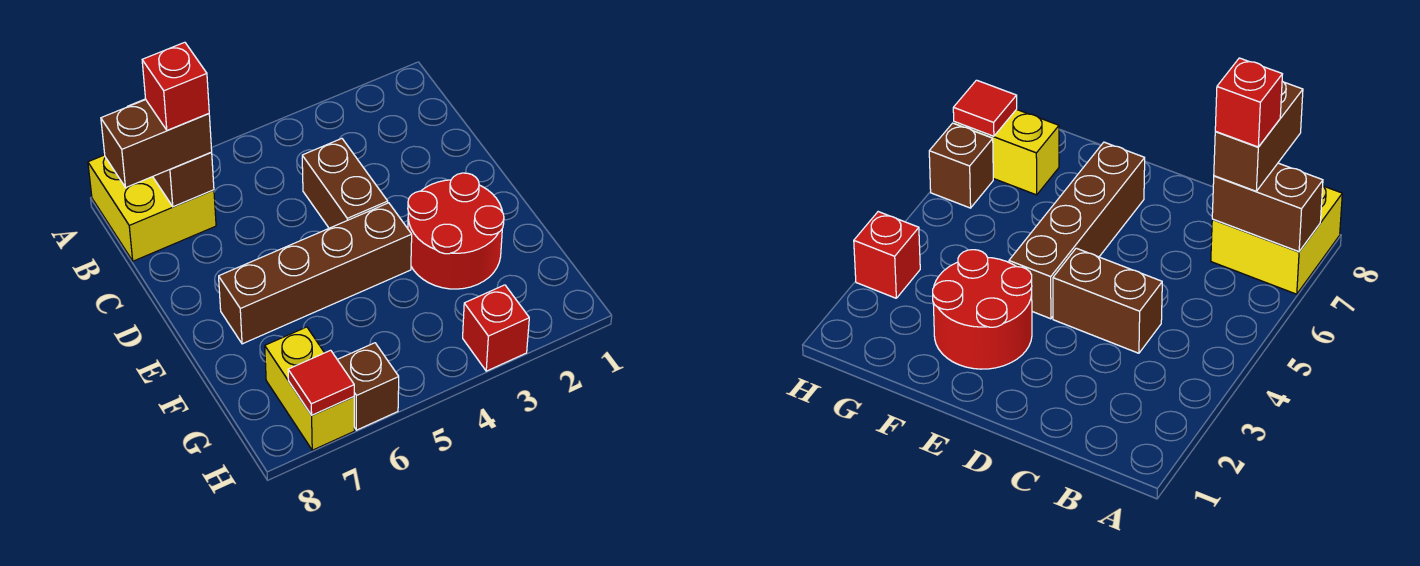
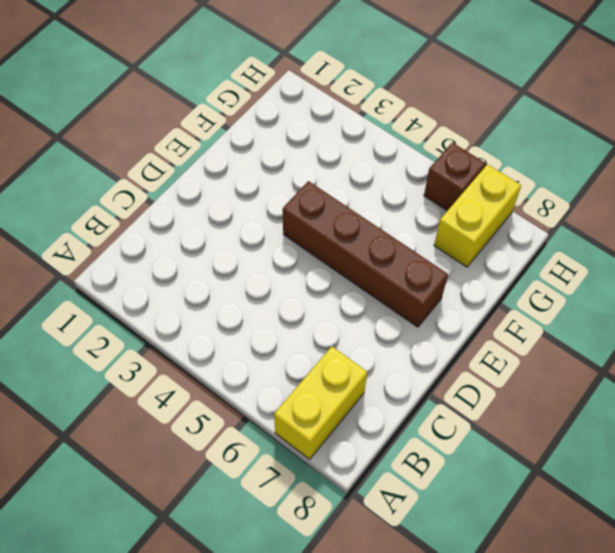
yellow brick A7:B7 level 1 -> yellow brick A7:B8 level 1
none -> brown brick C4:D4 level 1
none -> red round brick E2:F3 level 1

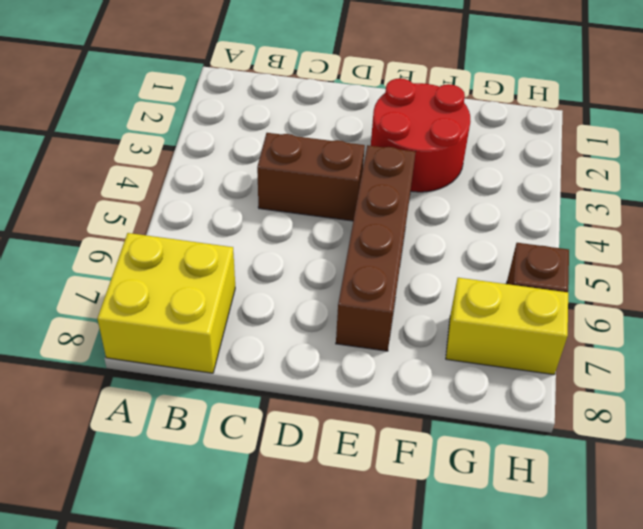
none -> red brick H3 level 1
none -> brown brick A7:B7 level 2

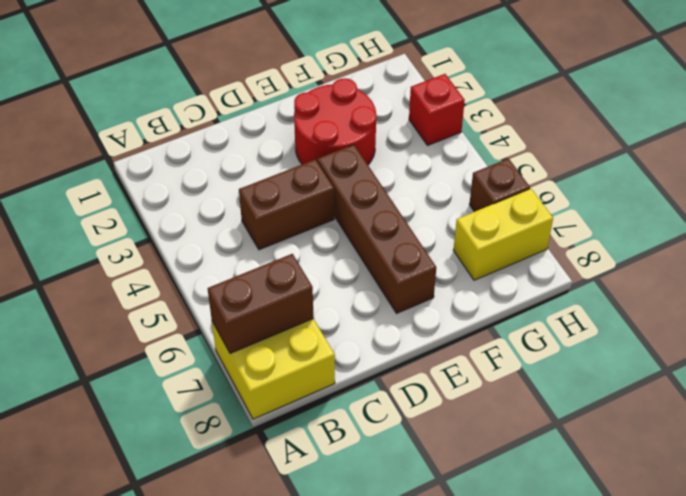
none -> red tile H7 level 2
none -> brown brick B7:B8 level 3

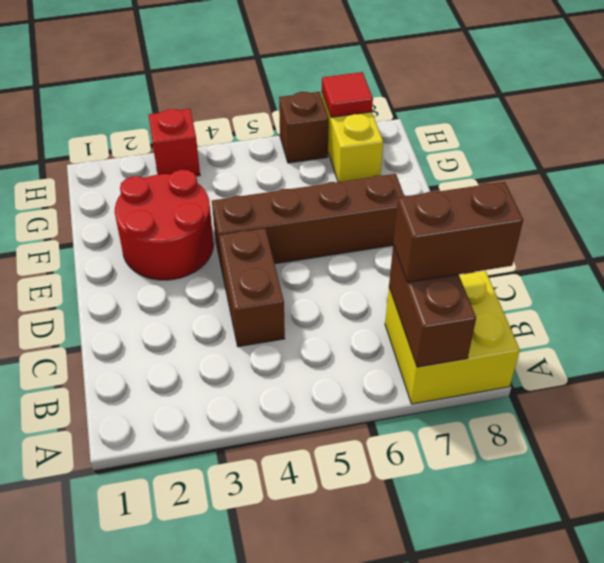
none -> red brick B7 level 4

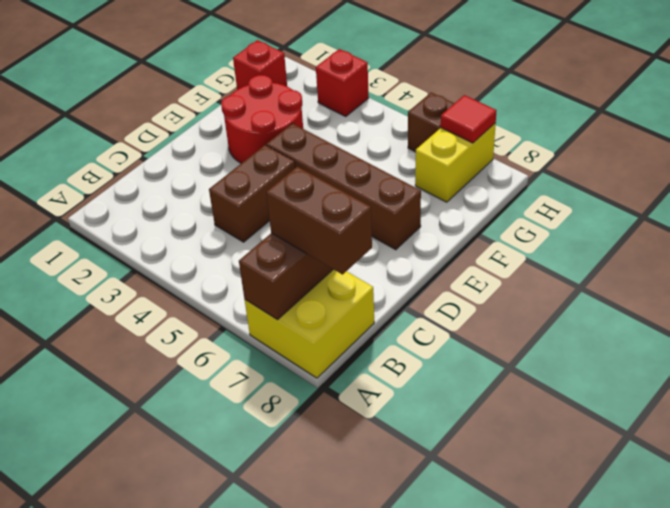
red brick G1 level 1 -> red brick B7 level 4

